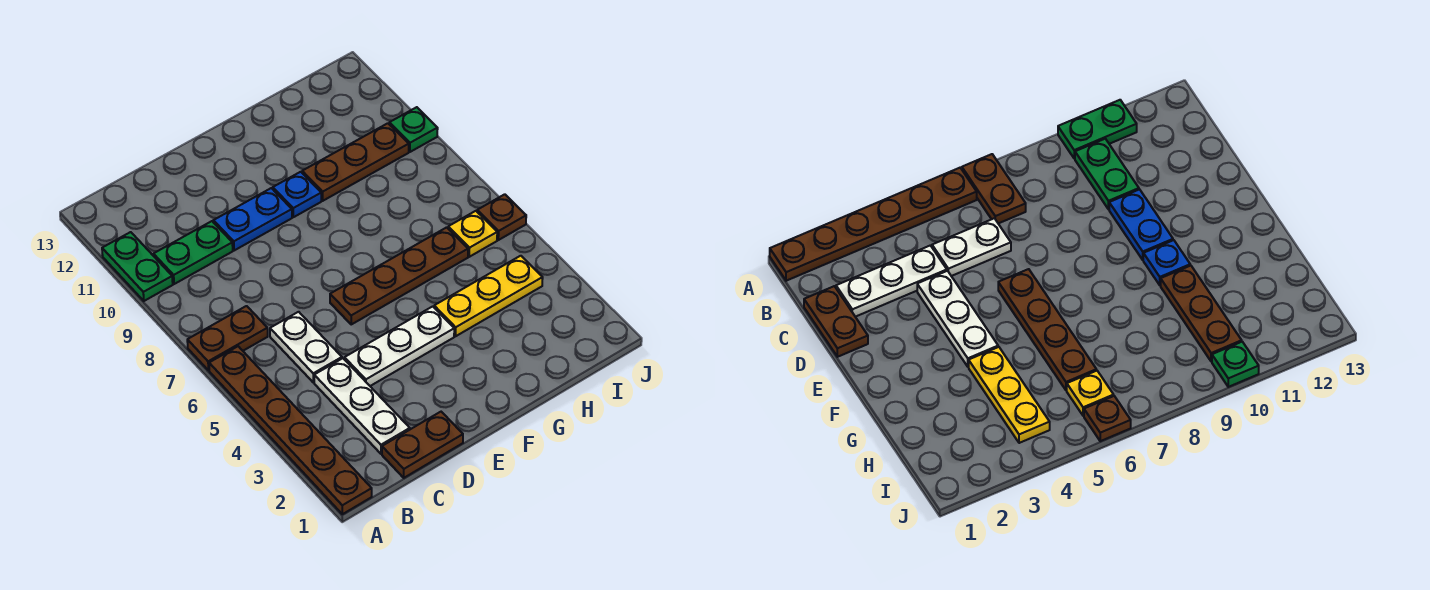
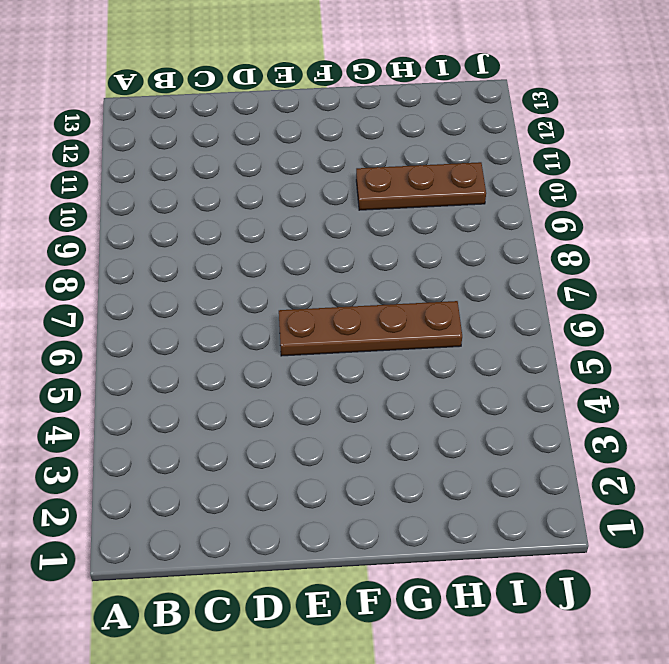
none -> brown plate A1:A6 level 1
none -> brown plate A7:B7 level 1
none -> green plate A10:A11 level 1

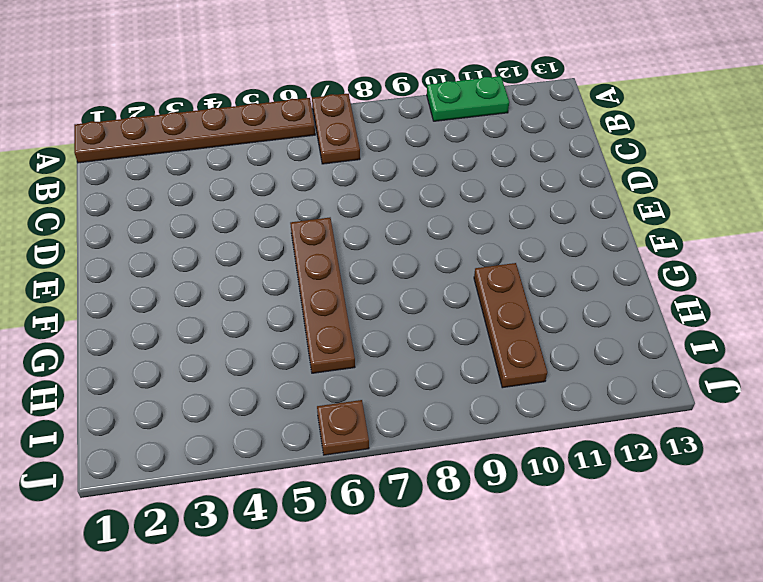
none -> green plate B10:C10 level 1
none -> brown plate C1:D1 level 1
none -> white plate C2:C4 level 1

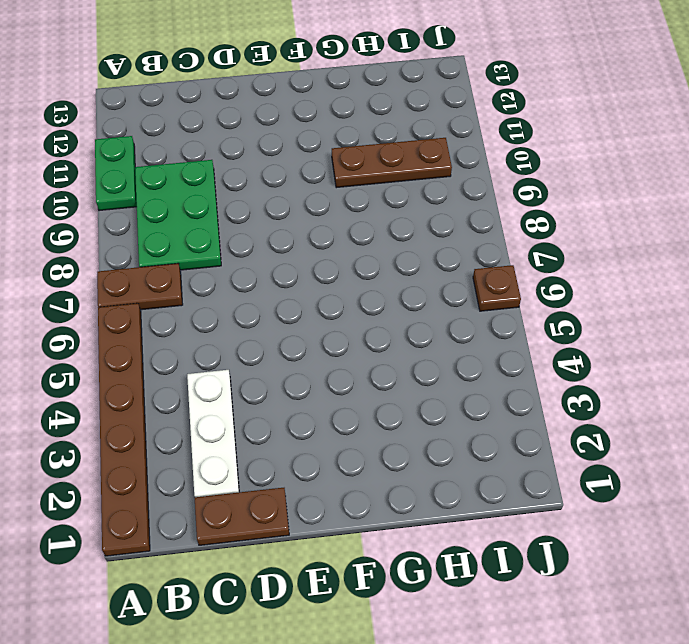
green plate B8:C10 level 1 -> green plate B10:C10 level 1
none -> white plate C5:C6 level 1
none -> white plate D4:F4 level 1
none -> blue plate D10:E10 level 1

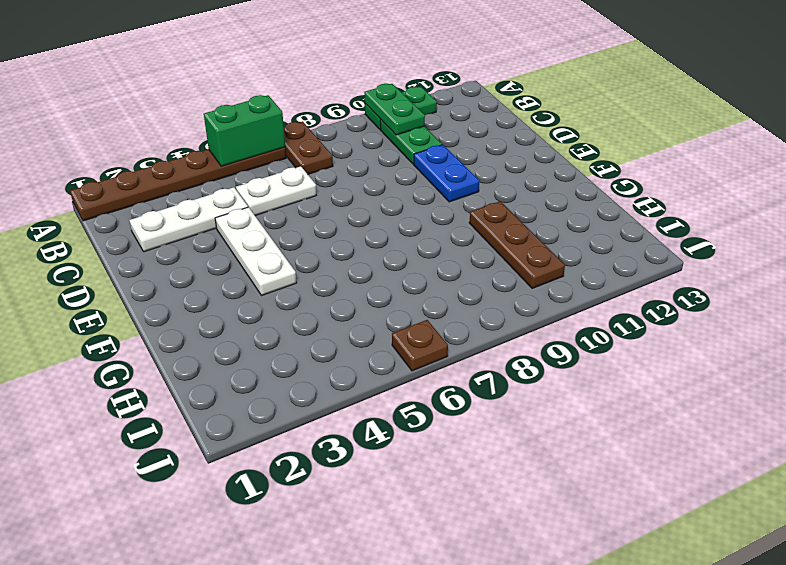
green brick A5:A6 level 2 -> none
green plate A10:B10 level 2 -> none
none -> brown plate C1:D1 level 1
none -> brown plate E6:H6 level 1
none -> blue plate F10 level 1

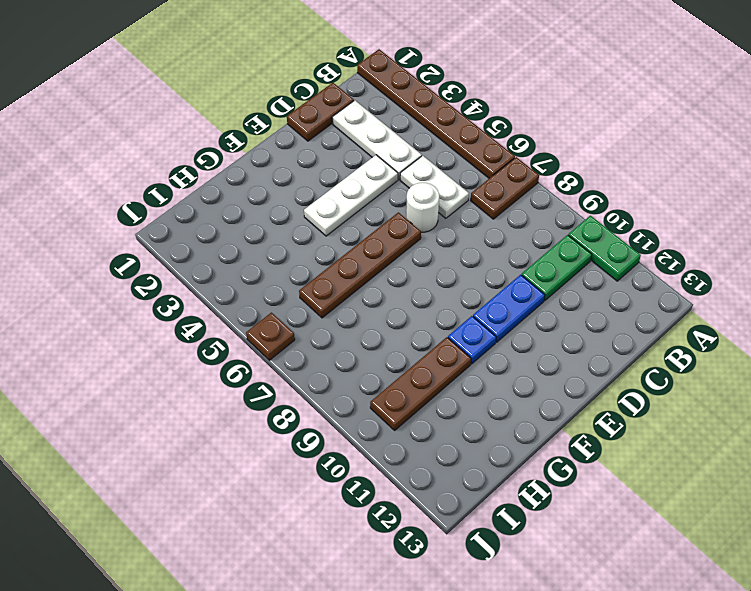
white round brick D6 level 1 -> none
none -> yellow plate G4:I4 level 1
none -> yellow plate I6 level 1
none -> green plate J10 level 1

